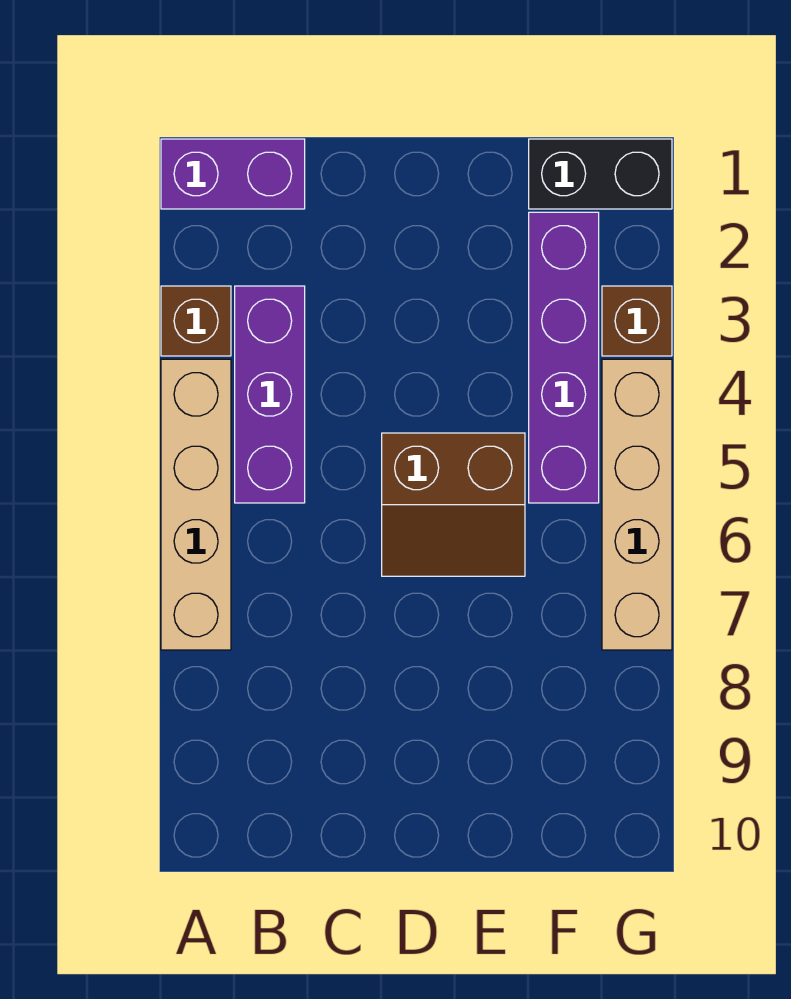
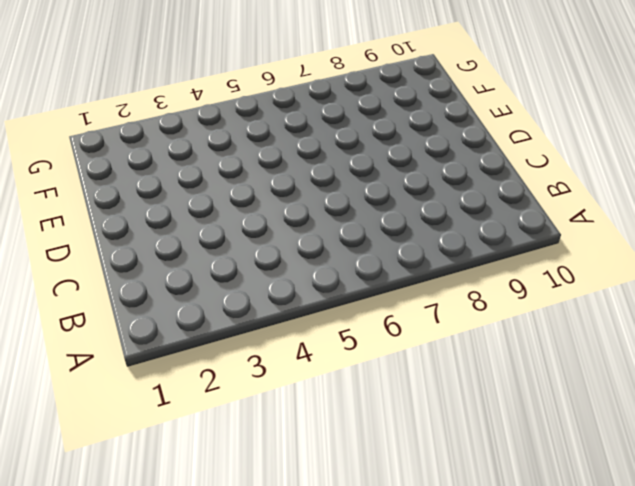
none -> purple brick A1:B1 level 1
none -> brown brick A3 level 1

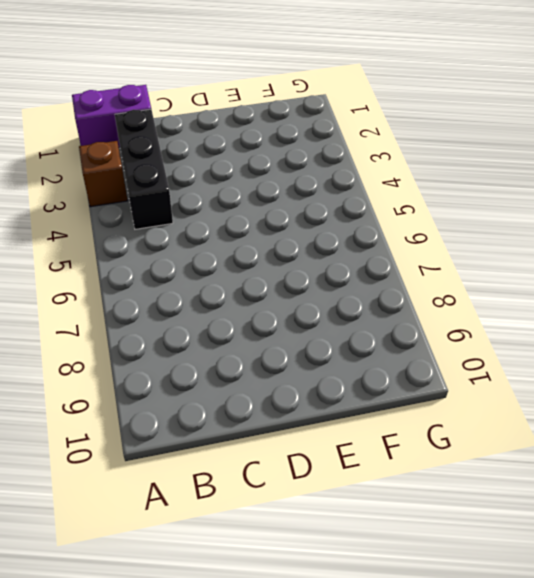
black brick B2:B4 level 1 -> purple brick B3:B5 level 1
none -> tan brick A4:A7 level 1
none -> brown slope D5:E6 level 1 top 5

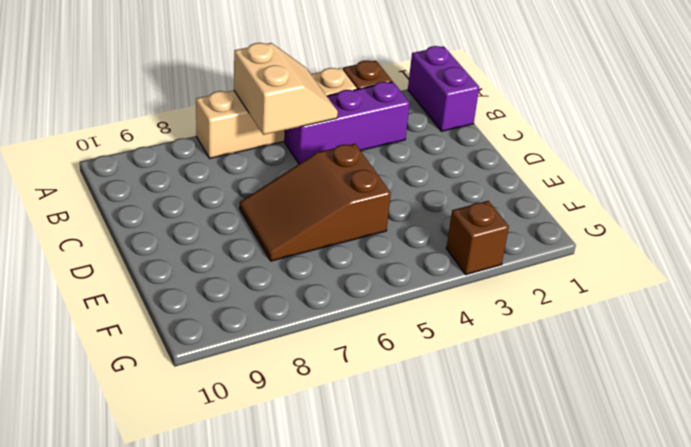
tan slope A5:B6 level 2 top 6 -> none
brown slope D5:E7 level 1 top 5 -> brown slope D5:E6 level 1 top 5
none -> black brick F1:G1 level 1
none -> purple brick F2:F5 level 1

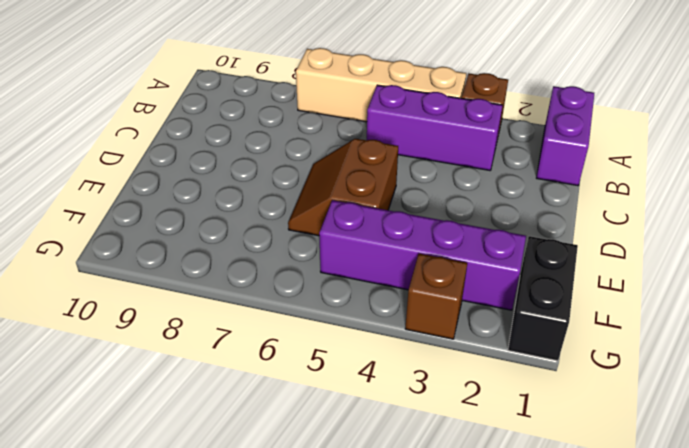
none -> tan brick G4:G7 level 1

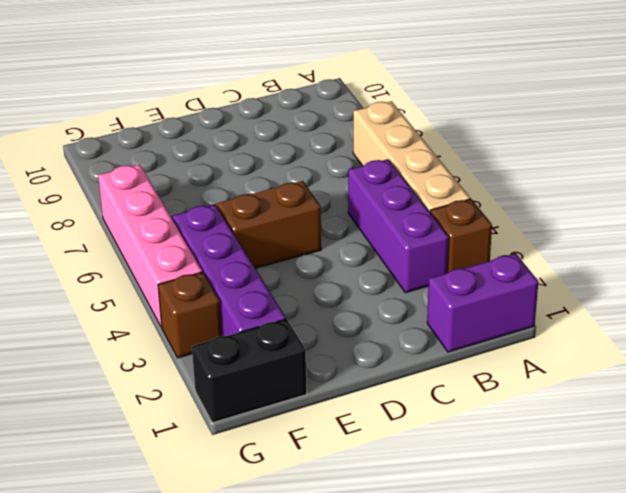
pink brick G4:G7 level 1 -> tan brick G4:G7 level 1

